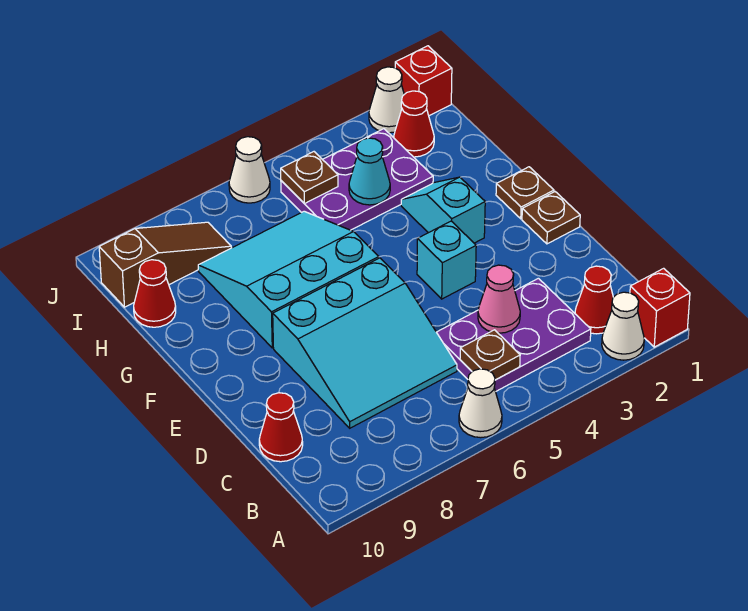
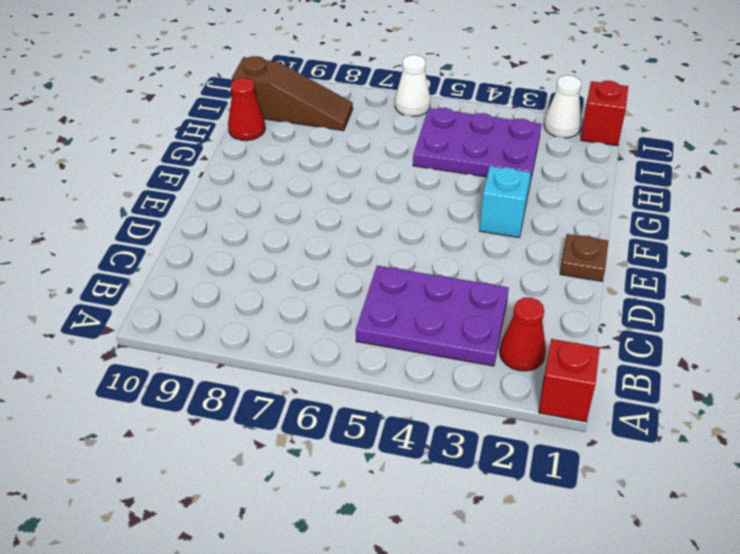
none -> white cone A2 level 1
none -> white cone A6 level 1
none -> cyan slope C6:E8 level 1 top E

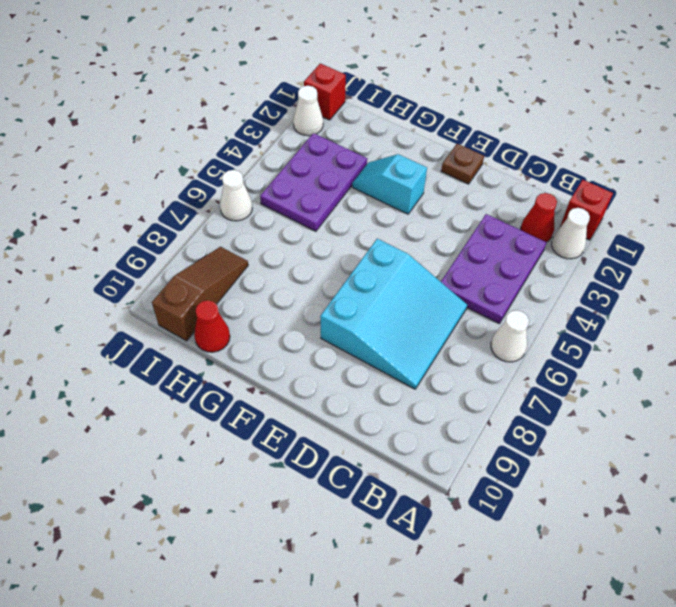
none -> red cone C10 level 1
none -> cyan brick E4 level 1
none -> brown plate F1 level 1

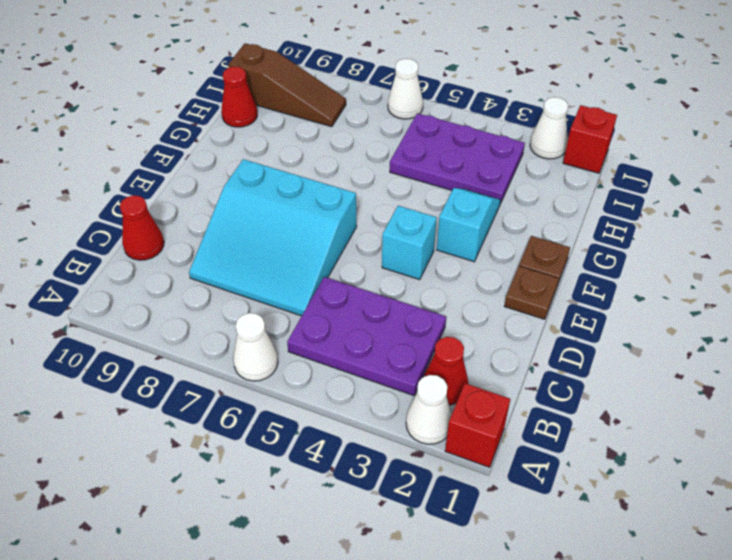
none -> cyan slope F6:H8 level 1 top F
none -> red cone I2 level 1
none -> brown plate B5 level 2

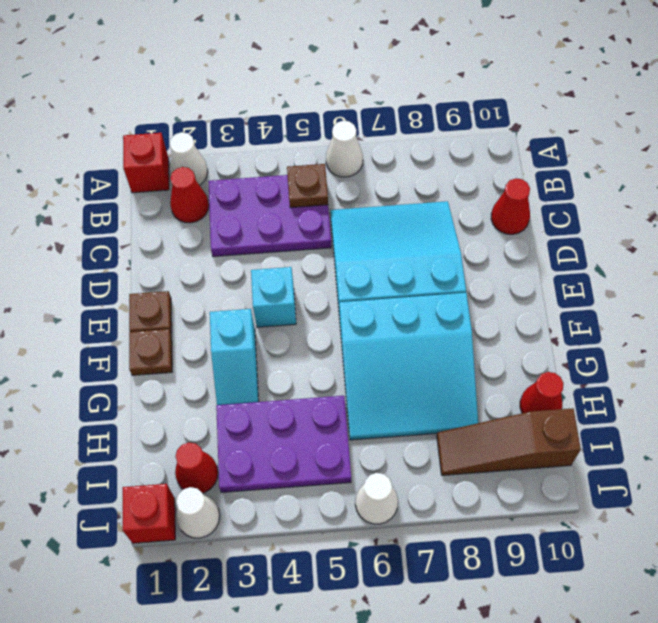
none -> pink cone C4 level 2
none -> cyan cone H4 level 2
none -> brown plate I5 level 2

